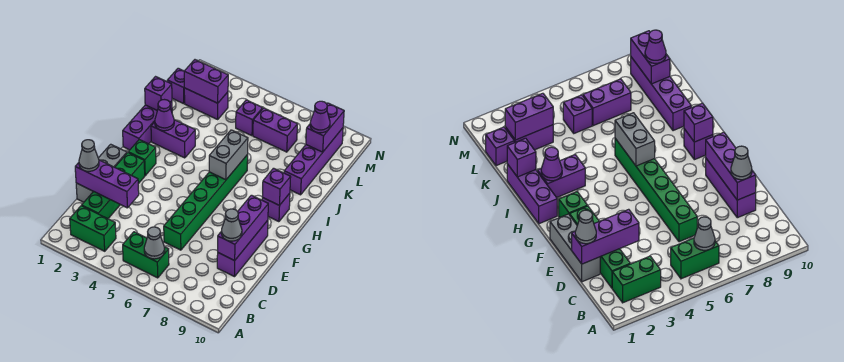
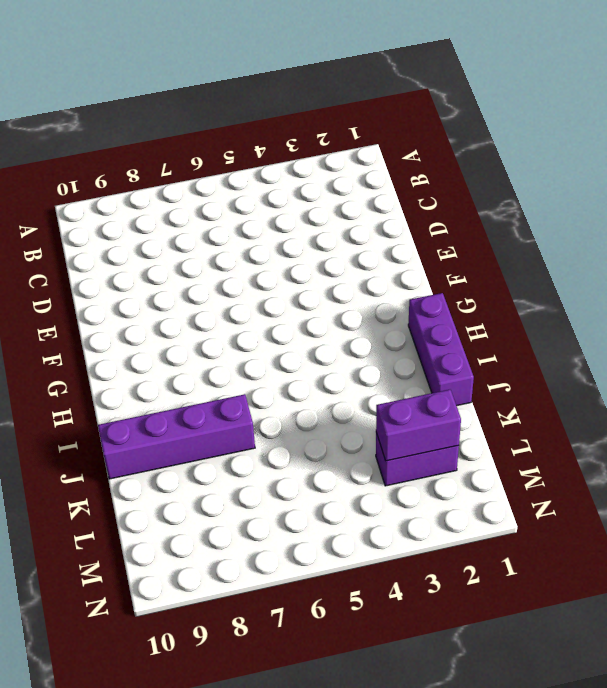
purple brick J7:J10 level 1 -> purple brick J9:M9 level 1
none -> green brick B2:B3 level 1
none -> green brick B5:B6 level 1
none -> green brick C2:F2 level 1

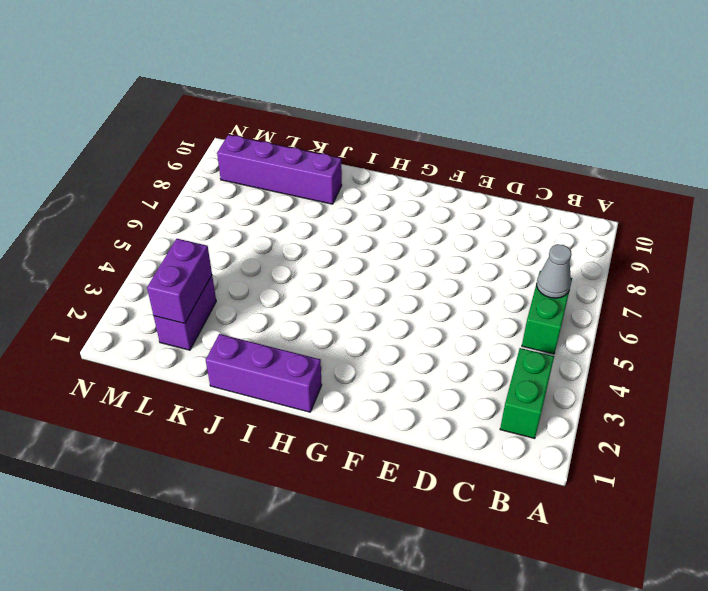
none -> green brick C2:F2 level 1
none -> grey brick D1:F1 level 1
none -> green brick D6:I6 level 1

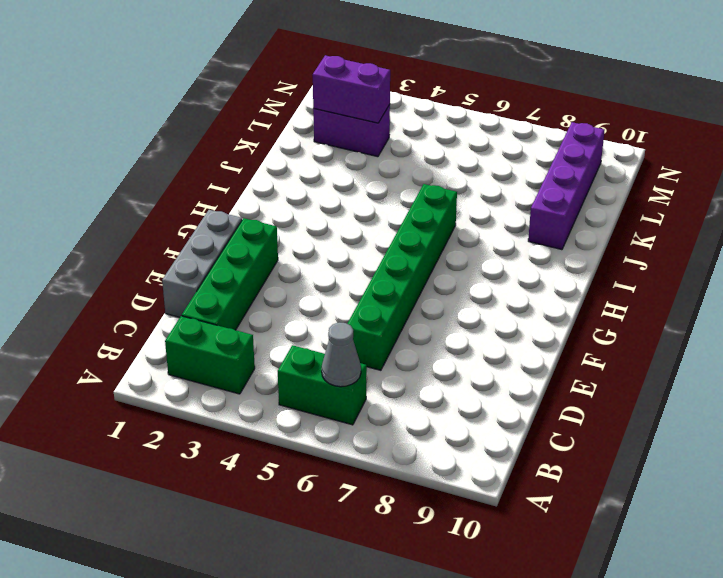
none -> purple brick D9:F9 level 1
none -> green brick G2 level 1
none -> purple brick H1:J1 level 1

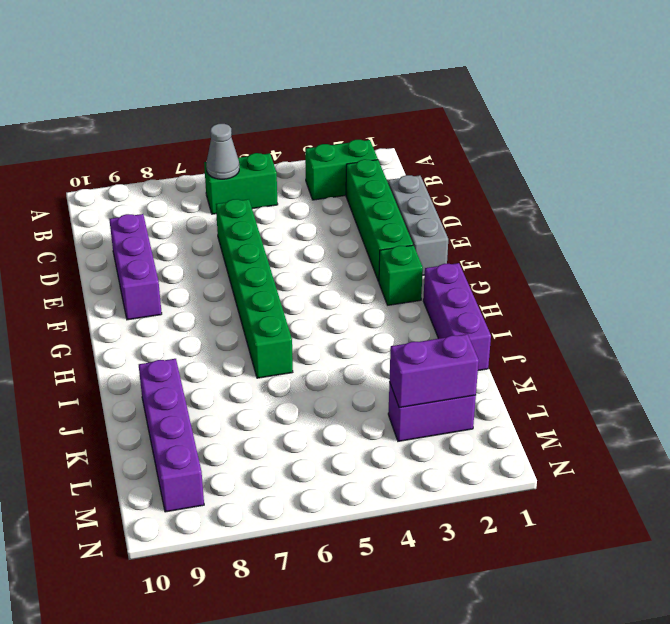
none -> purple brick H9 level 1
none -> purple brick I2:I3 level 1
none -> purple brick L1 level 1

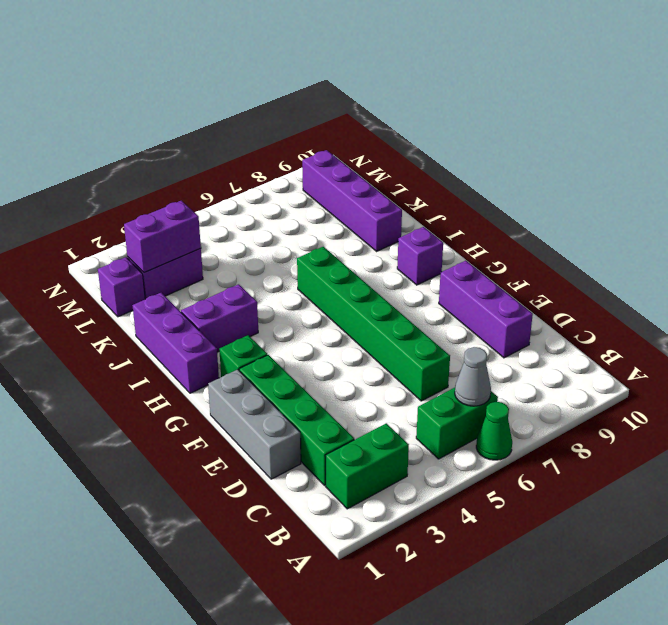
green cone A6 level 1 -> none
none -> purple brick L5 level 1
none -> purple brick L6:L7 level 1
none -> purple brick D1:D3 level 2

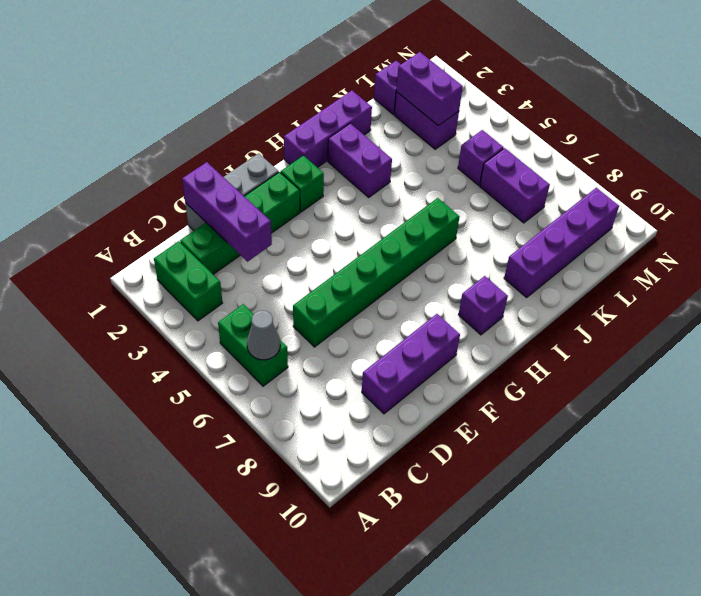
none -> purple brick D9:F9 level 2
none -> grey brick H6:I6 level 2
none -> purple brick H9 level 2

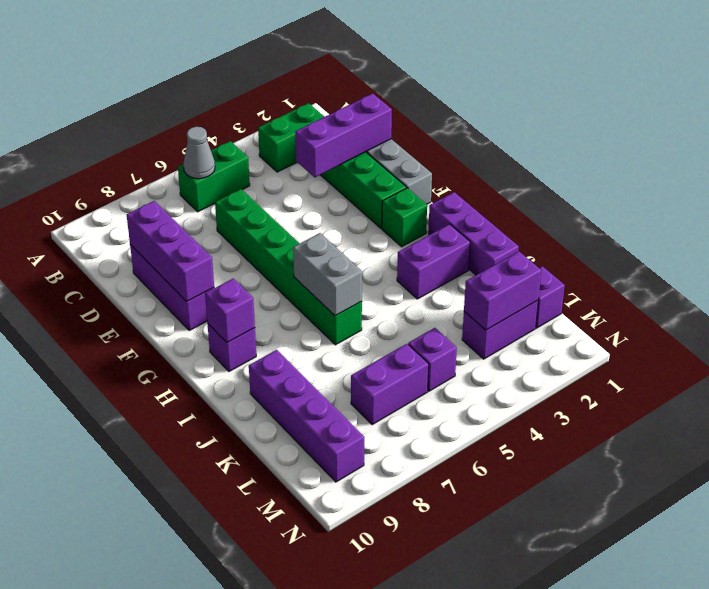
none -> purple cone I2 level 2
none -> purple brick J1 level 2
none -> purple brick L9:M9 level 2

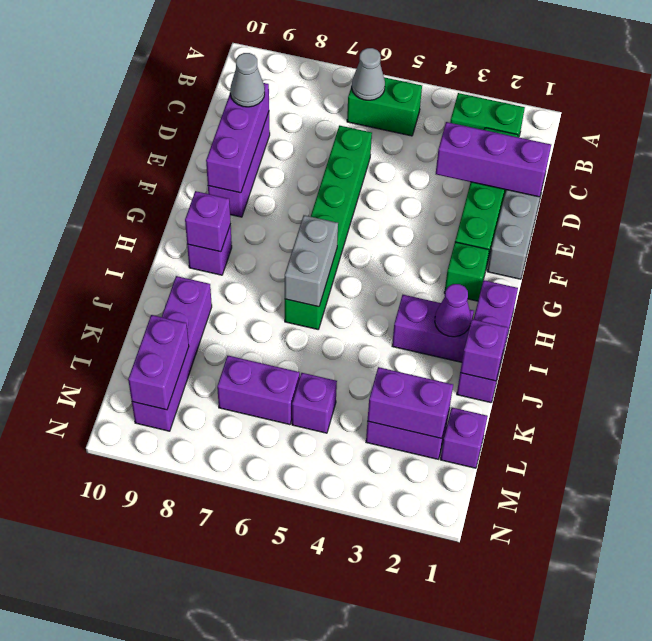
none -> grey cone D1 level 3
none -> purple cone L9 level 3

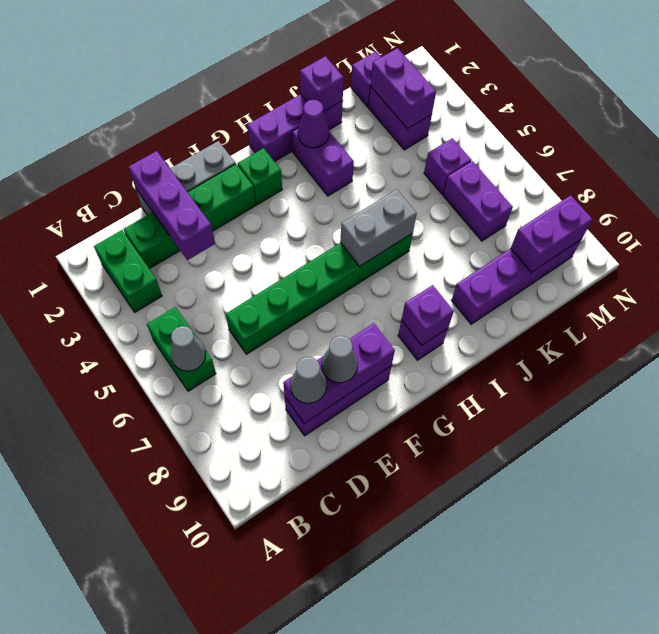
grey cone E9 level 3 -> grey cone D1 level 3
none -> purple cone L9 level 3

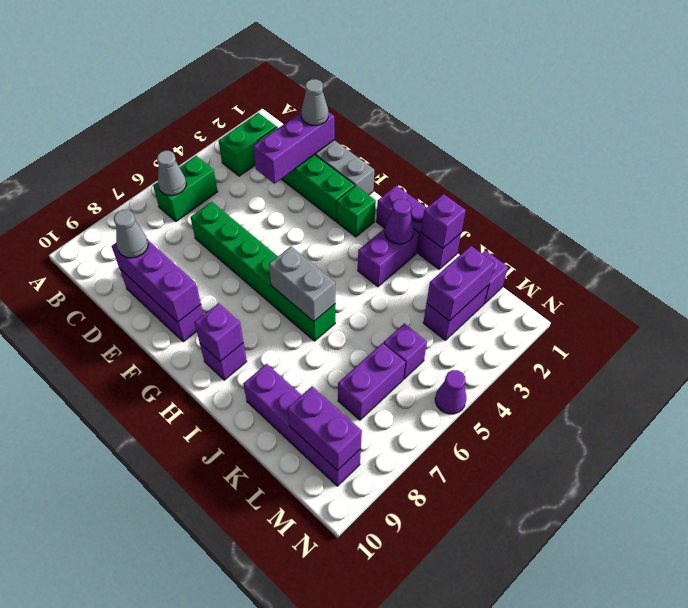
purple cone N5 level 1 -> purple cone L9 level 3

